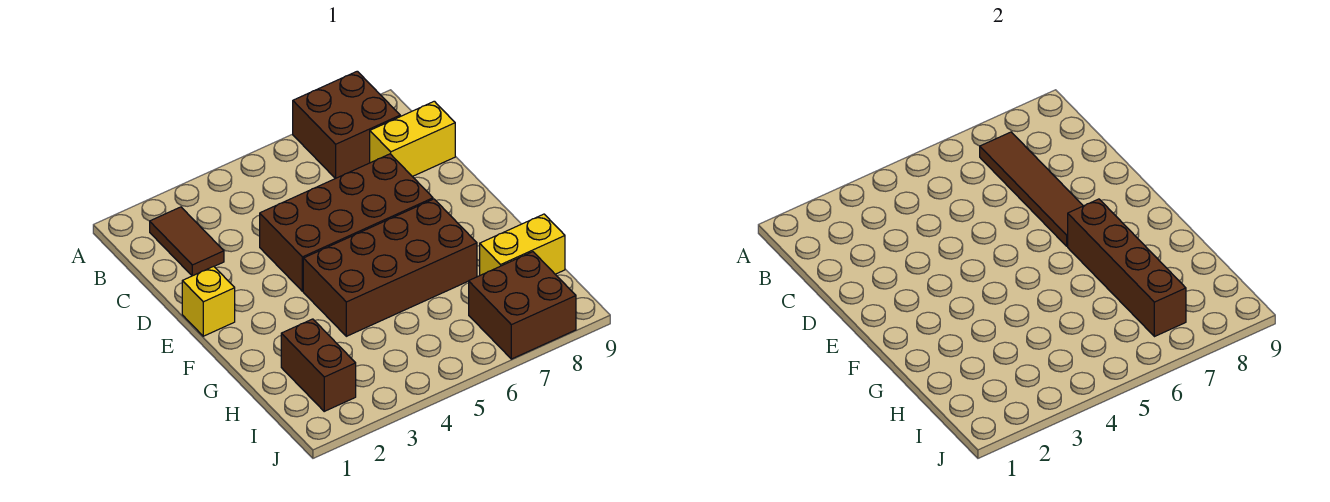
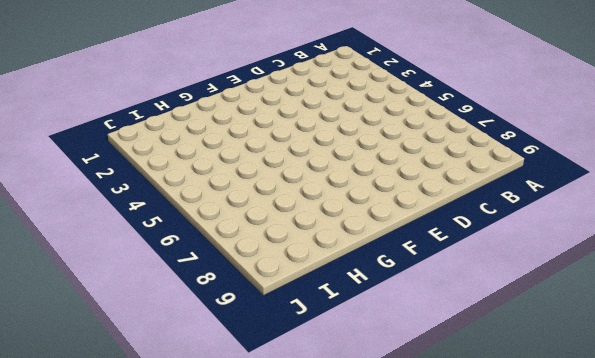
none -> brown brick A7:B8 level 1
none -> brown tile B2:C2 level 1

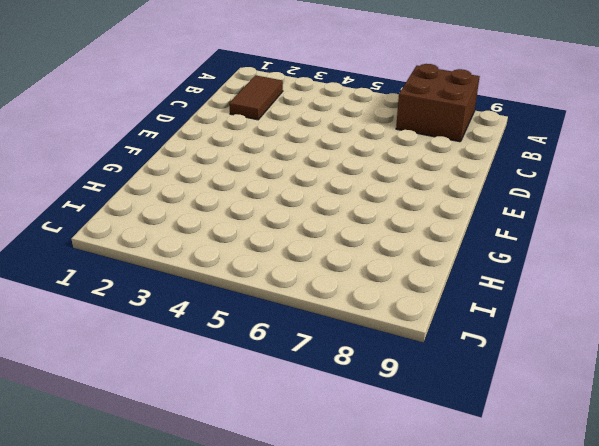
none -> yellow brick C8:C9 level 1
none -> brown brick D4:E7 level 1

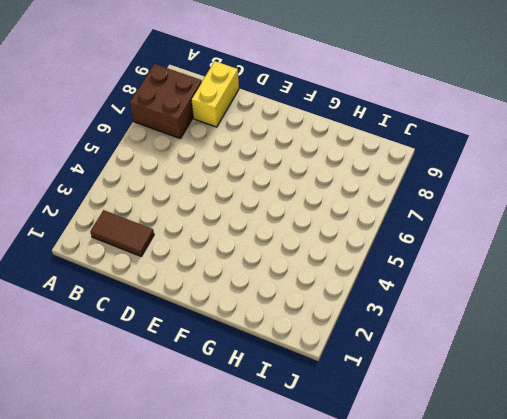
none -> brown brick D4:E7 level 1
none -> yellow brick E1 level 1

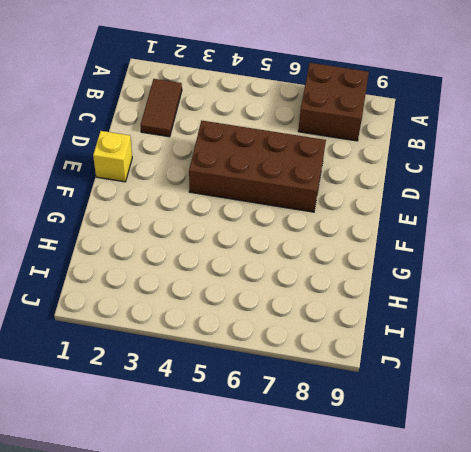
none -> yellow brick C8:C9 level 1
none -> brown brick F4:G7 level 1

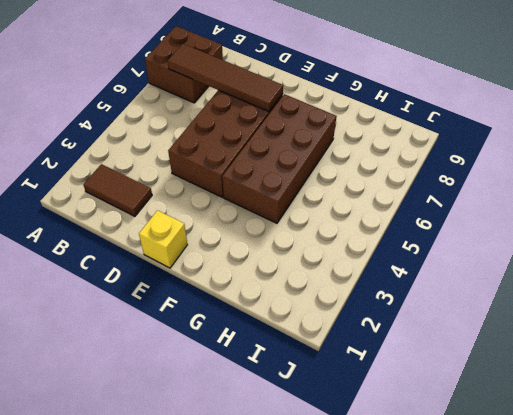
none -> yellow brick C8:C9 level 1
none -> brown brick H2:I2 level 1

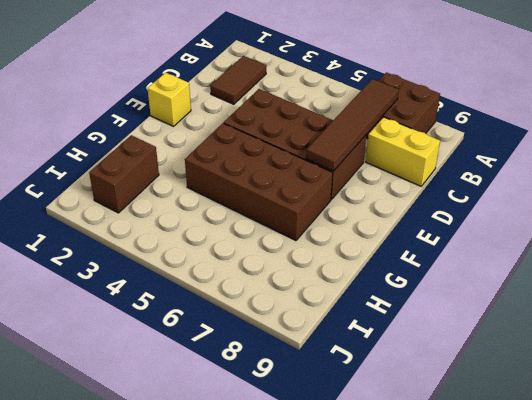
none -> yellow brick H8:H9 level 1
none -> brown brick I7:J8 level 1

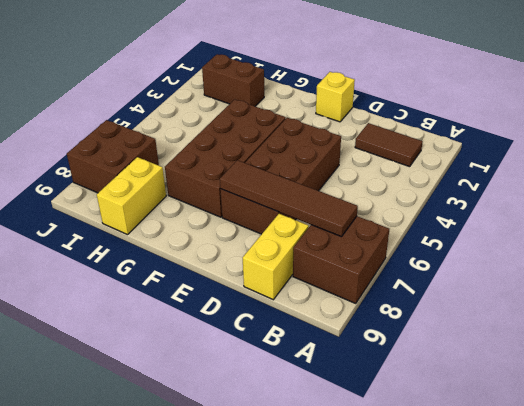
none -> brown brick F7:I7 level 2

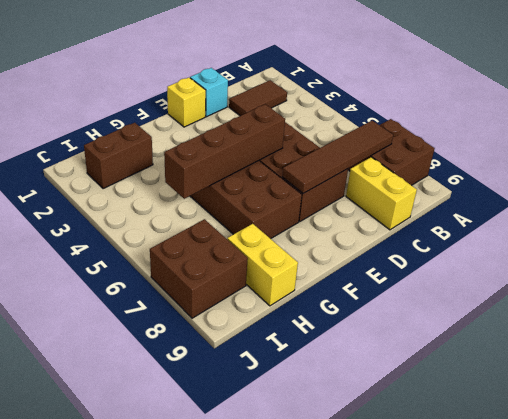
cyan brick D1 level 1 -> none
brown brick E5:H5 level 2 -> brown brick F7:I7 level 2

